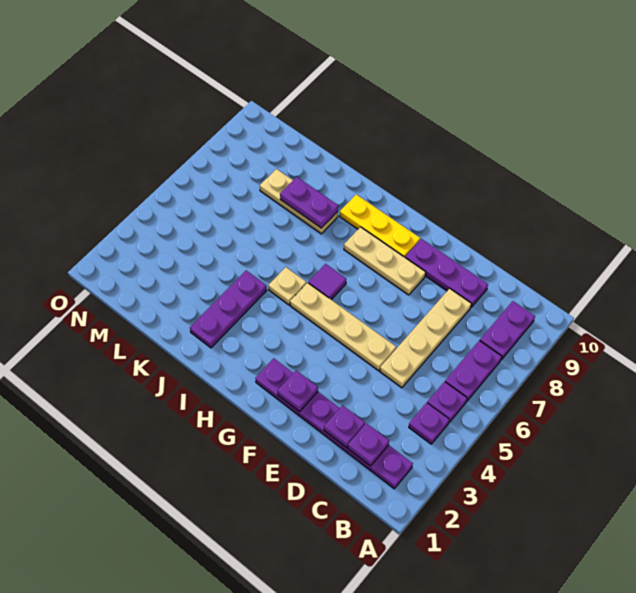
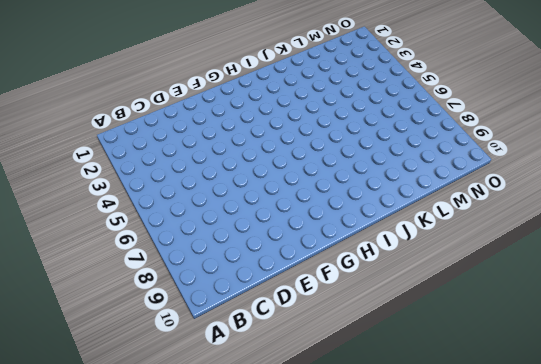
none -> purple plate B2:G2 level 1
none -> purple plate B4 level 1
none -> purple plate B5 level 1

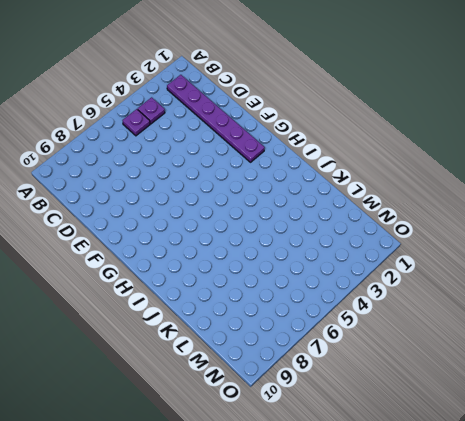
none -> purple plate B6:B7 level 1
none -> purple plate B8:B9 level 1
none -> tan plate D5:D8 level 1

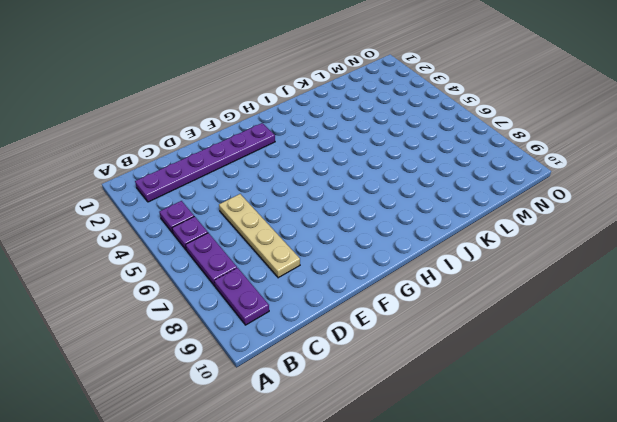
none -> purple plate D9:F9 level 1
none -> tan plate E5:H5 level 1
none -> tan plate F8:H8 level 1

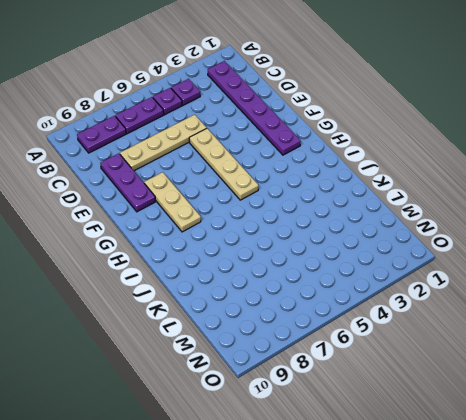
none -> yellow plate G9:I9 level 1
none -> purple tile H6 level 1
none -> tan plate I5 level 1

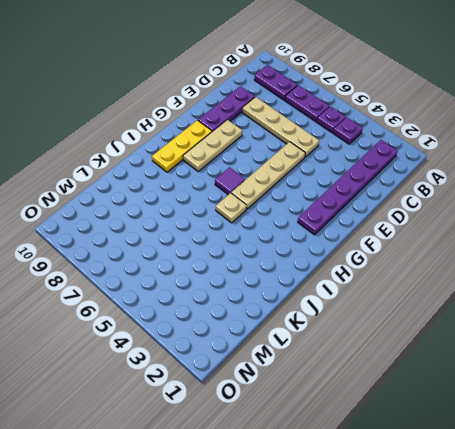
none -> purple plate J2:J4 level 1
none -> tan plate J8:L8 level 1
none -> purple plate C2 level 2

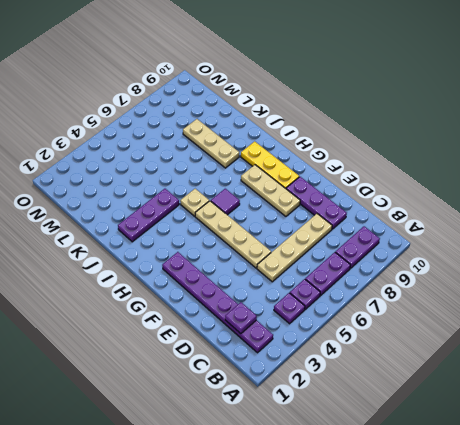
none -> purple plate D2 level 2
none -> purple plate F2 level 2
none -> purple plate J8:K8 level 2

